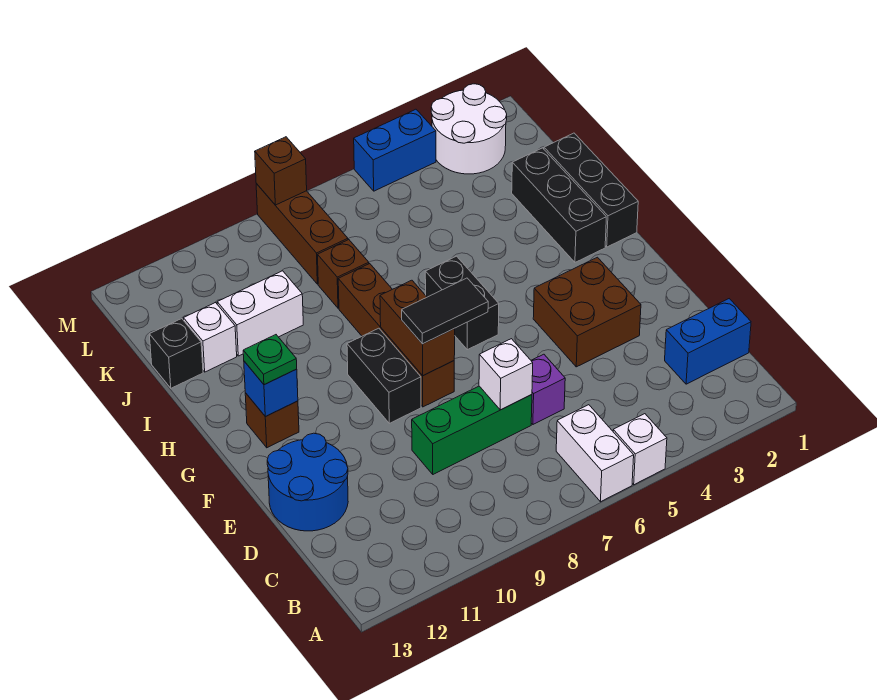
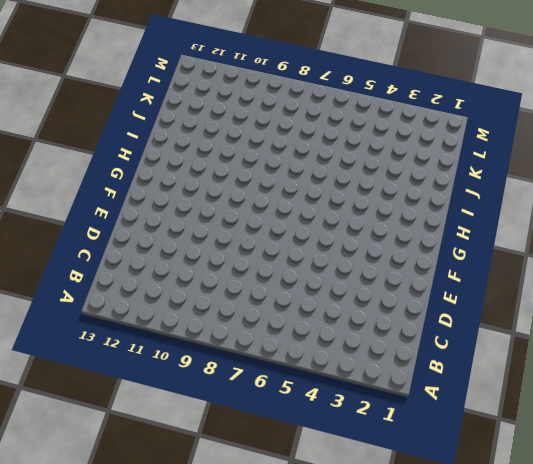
none -> white brick A5 level 1
none -> white brick A6:B6 level 1
none -> blue brick C1:C2 level 1

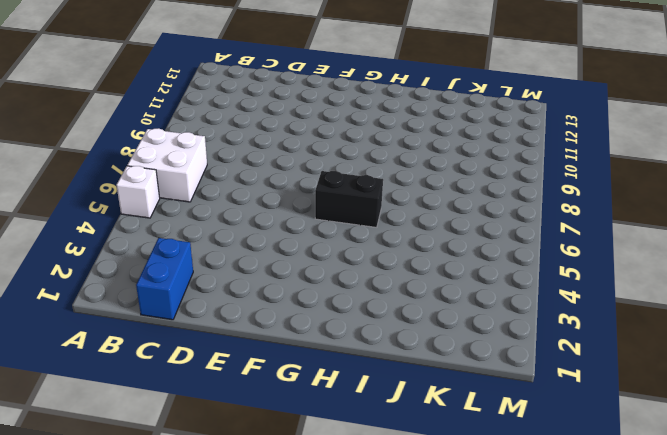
white brick A6:B7 level 1 -> white brick A6:B6 level 1
none -> purple brick D6 level 1
none -> green brick D7:D9 level 1
none -> blue round brick D12:E13 level 1

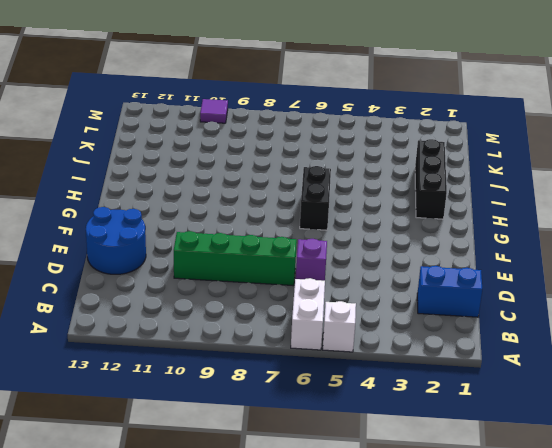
green brick D7:D10 level 1 -> green brick D7:D9 level 1
purple tile M10 level 1 -> none
none -> brown brick E3:F4 level 1
none -> brown brick F8:I8 level 1
none -> black brick F9:G9 level 1

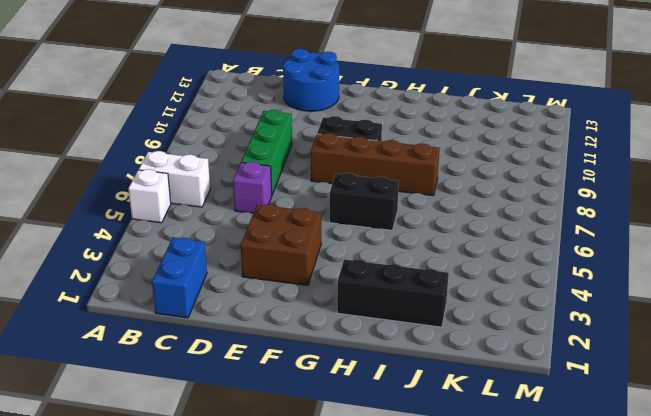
none -> brown brick G12 level 1
none -> black brick H1:J1 level 1
none -> brown brick J8 level 1

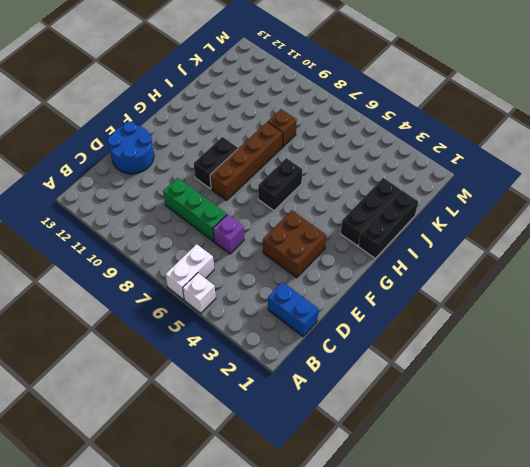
none -> brown brick G12 level 1
none -> white brick J10:J11 level 1
none -> white brick J12 level 1

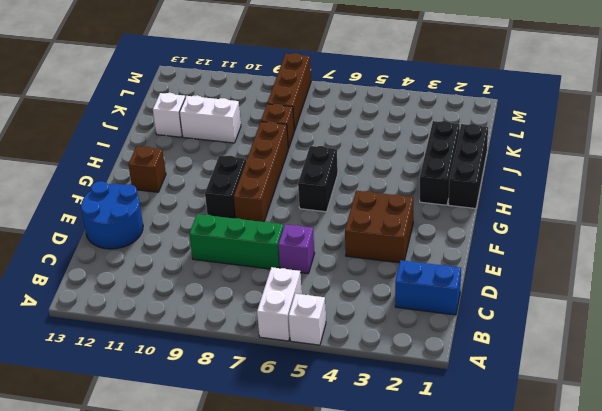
none -> black brick J13 level 1
none -> white round brick L2:M3 level 1
none -> blue brick M4:M5 level 1

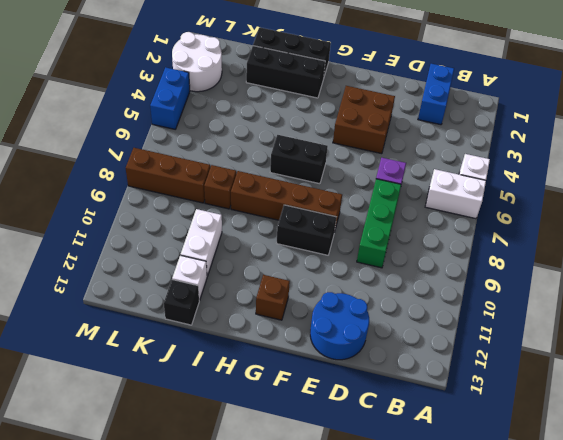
none -> white brick D7 level 2
none -> brown brick F8:G8 level 2
none -> blue brick G12 level 2

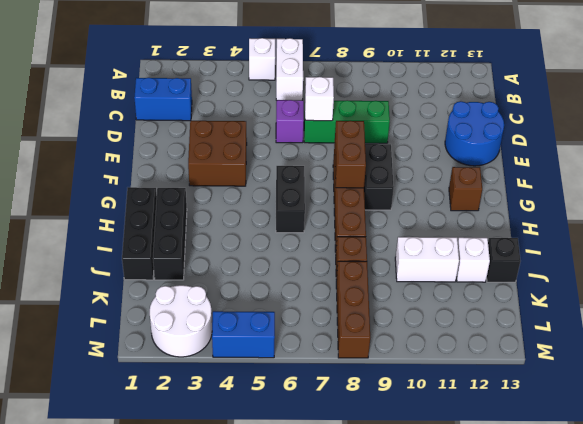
none -> blue brick G12 level 2
none -> brown brick M8 level 2
none -> black tile F7:F8 level 3

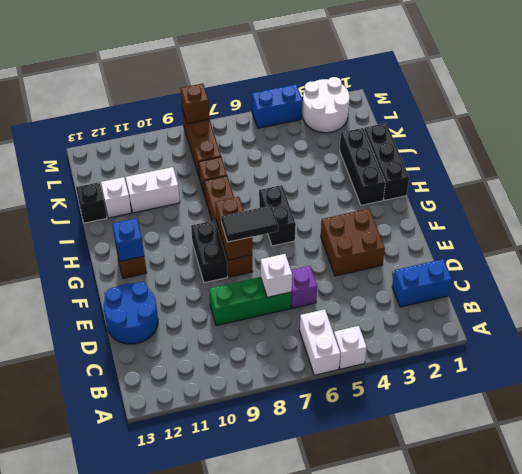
none -> green plate G12 level 3

